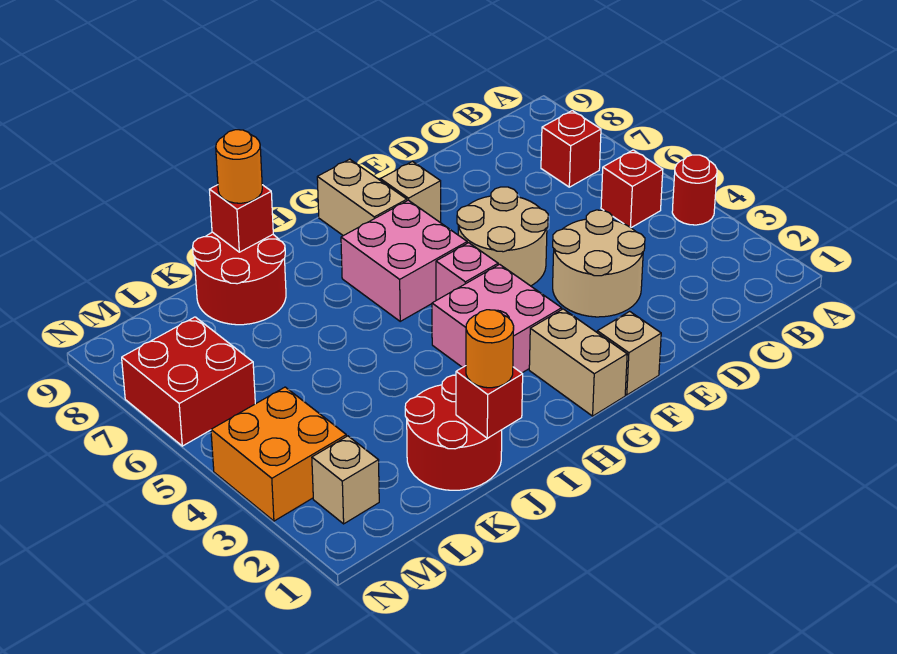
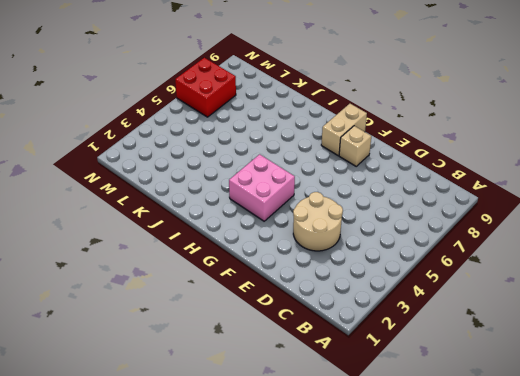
none -> red round brick A4 level 1
none -> red brick B5 level 1
none -> red brick B7 level 1

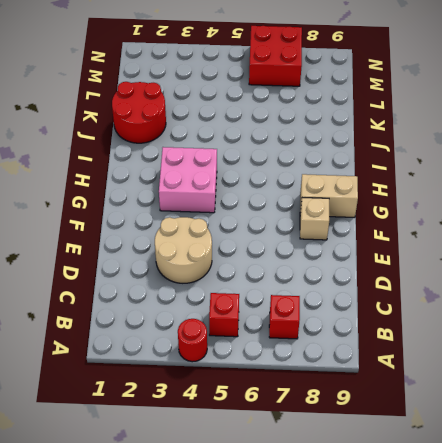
none -> tan round brick E5:F6 level 1
none -> tan brick F1 level 1
none -> tan brick G1:G2 level 1

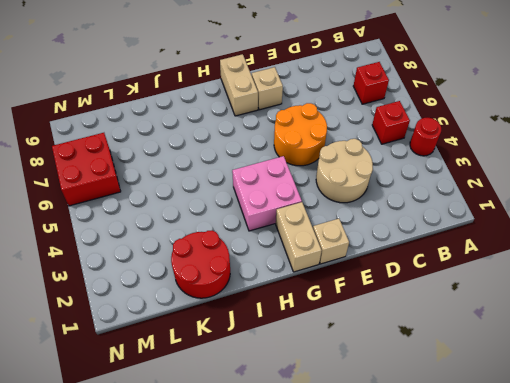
orange round brick E5:F6 level 1 -> tan round brick E5:F6 level 1
none -> pink brick G5 level 1
none -> pink brick G6:H7 level 1
none -> red round brick J8:K9 level 1

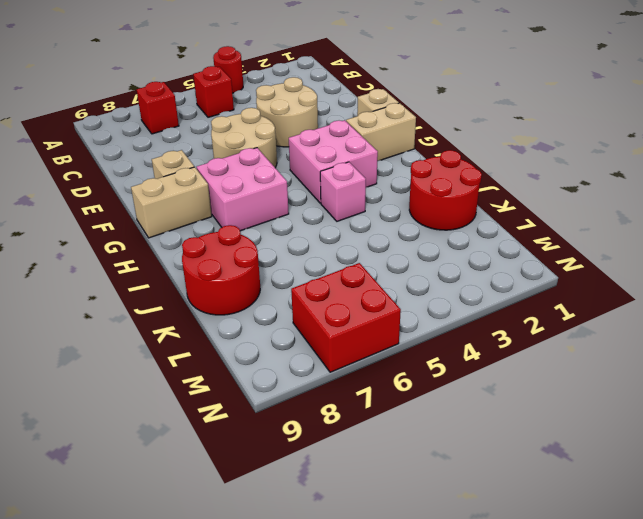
pink brick I4 level 1 -> pink brick G5 level 1
none -> tan brick M2 level 1
none -> orange brick M3:N4 level 1
none -> red brick J1 level 2

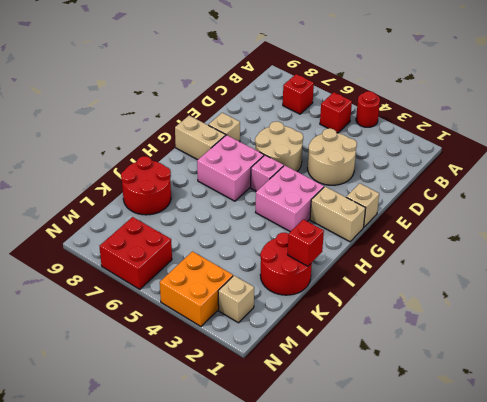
none -> red brick J9 level 2
none -> orange round brick J1 level 3
none -> orange round brick J9 level 3

